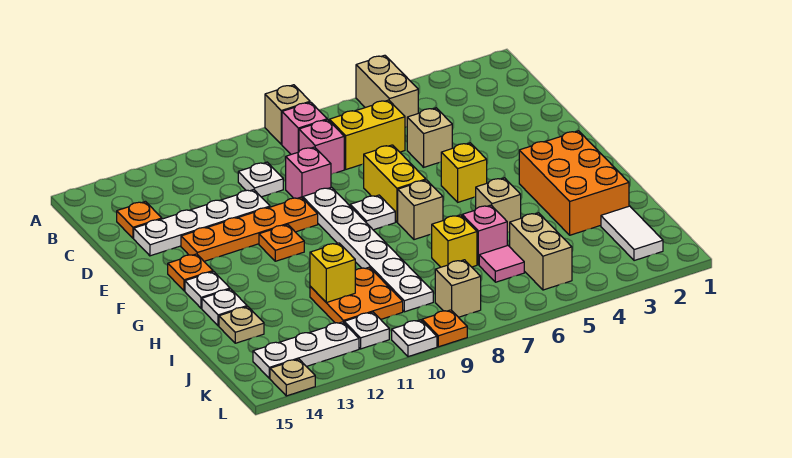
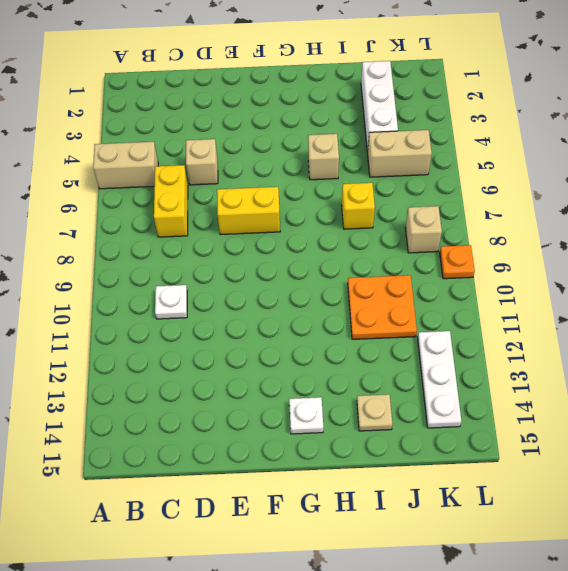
white brick J2:J4 level 1 -> white tile J2:K2 level 1
none -> tan brick A8 level 1
none -> pink brick B8 level 1
none -> pink brick C8 level 1
none -> orange plate C14 level 1

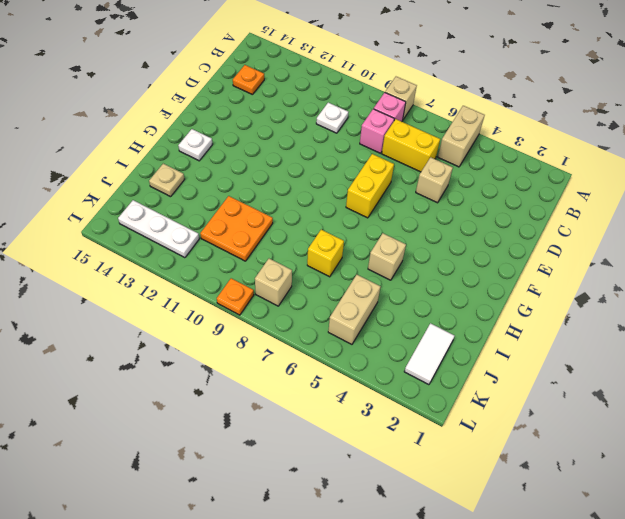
none -> pink brick D9 level 1
none -> white plate D11:D14 level 1
none -> white plate E9:J9 level 1
none -> orange plate E10:E13 level 1

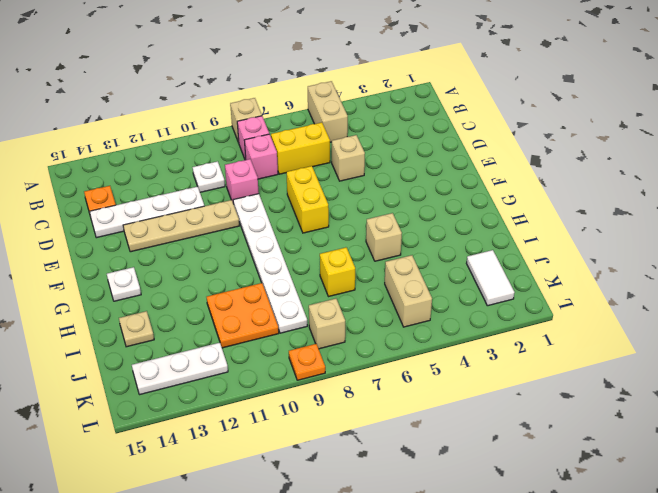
tan plate E10:E13 level 1 -> orange plate E10:E13 level 1
none -> yellow brick F5 level 1
none -> white plate F8 level 1
none -> orange plate F11 level 1
none -> orange plate F14 level 1

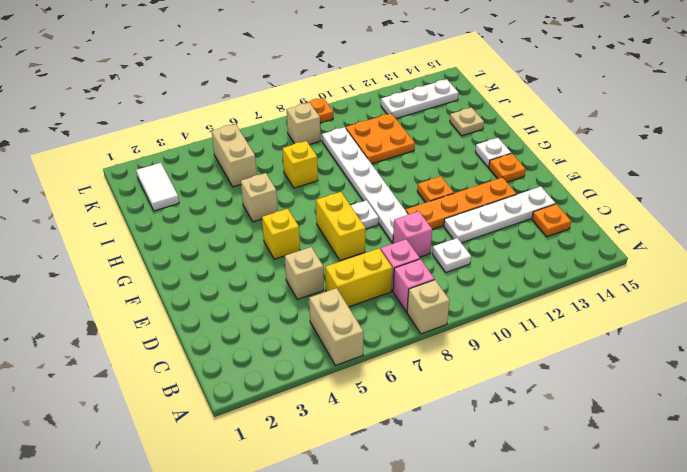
none -> orange brick G2:I3 level 1
none -> tan brick G7 level 1
none -> white plate H14 level 1
none -> pink brick I6 level 1

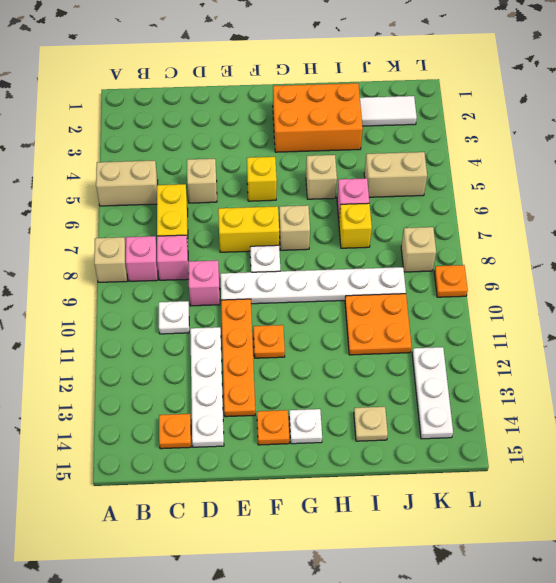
none -> white plate H14 level 1
none -> pink tile J6 level 1
none -> white plate K11 level 1
none -> white plate L10 level 1

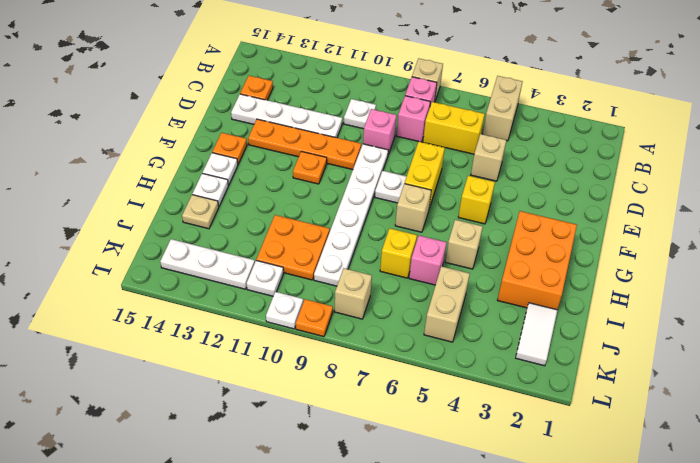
none -> pink tile J6 level 1
none -> tan plate L14 level 1
none -> yellow brick I11 level 2

